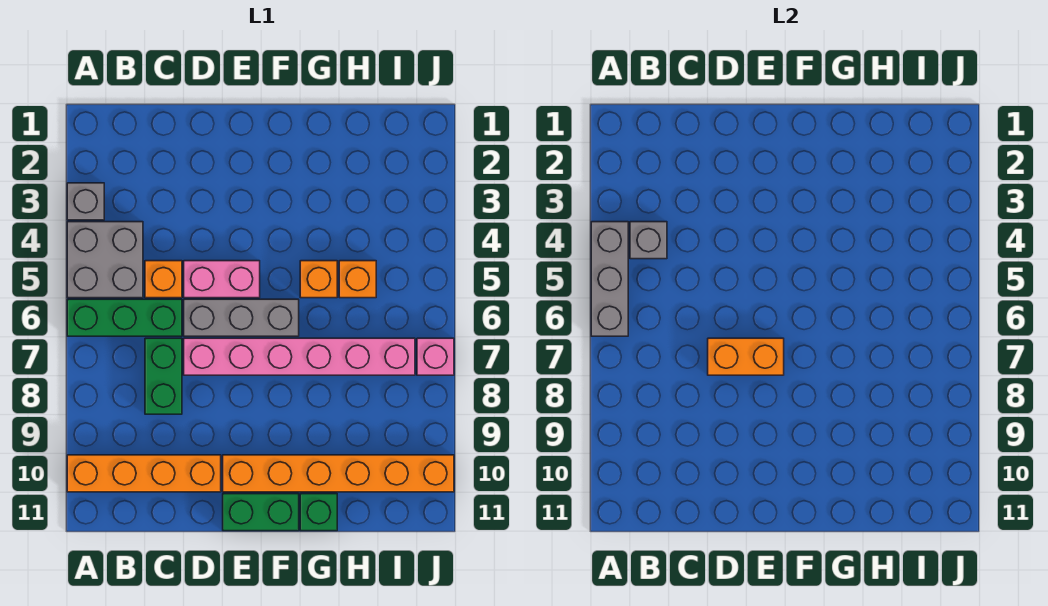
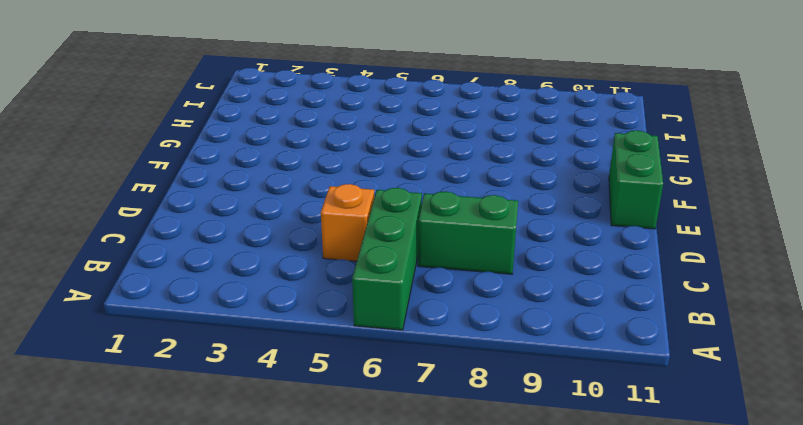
none -> grey brick A3 level 1
none -> grey brick A4:B5 level 1
none -> orange brick A10:D10 level 1

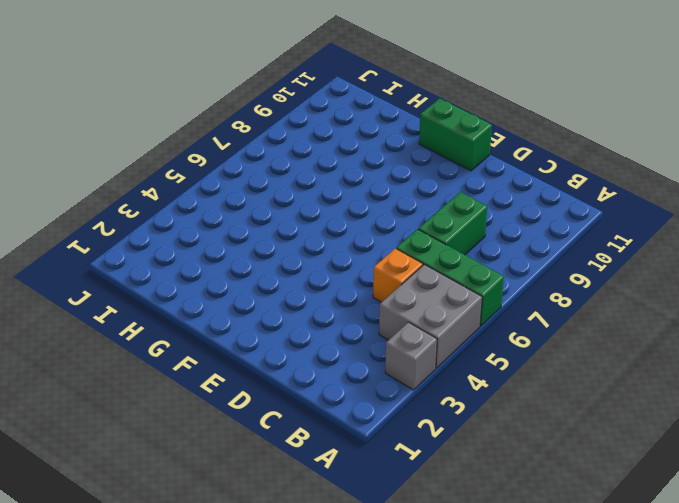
none -> orange brick A10:D10 level 1
none -> pink brick D5:E5 level 1
none -> grey brick D6:F6 level 1

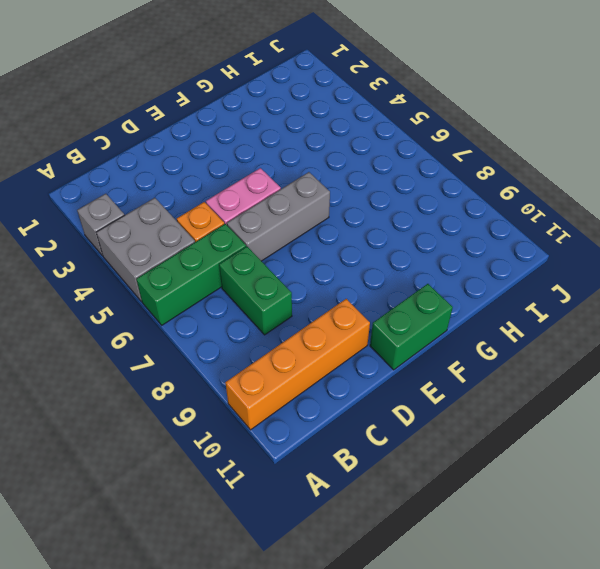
none -> pink brick D7:I7 level 1
none -> orange brick E10:J10 level 1
none -> orange brick G5 level 1

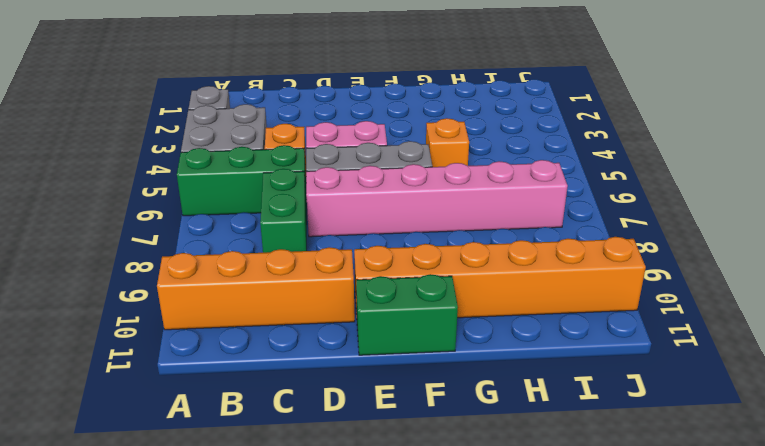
none -> green brick G11 level 1
none -> orange brick H5 level 1
none -> pink brick J7 level 1

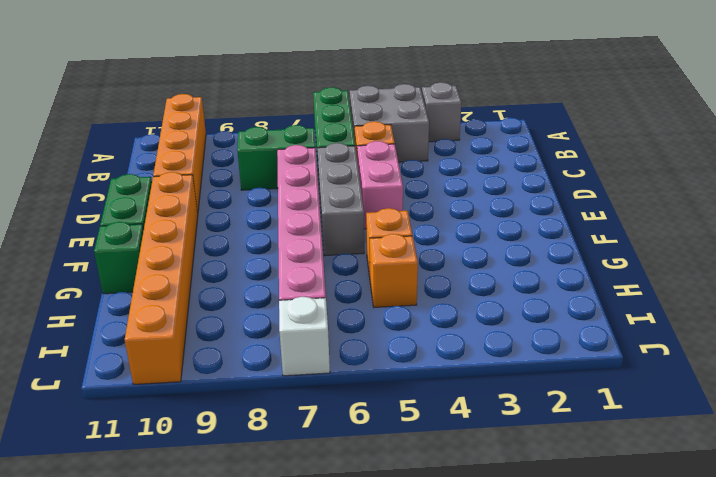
white brick J7 level 1 -> pink brick J7 level 1
none -> grey brick A4:A6 level 2
none -> grey brick B4 level 2
none -> orange brick D7:E7 level 2

